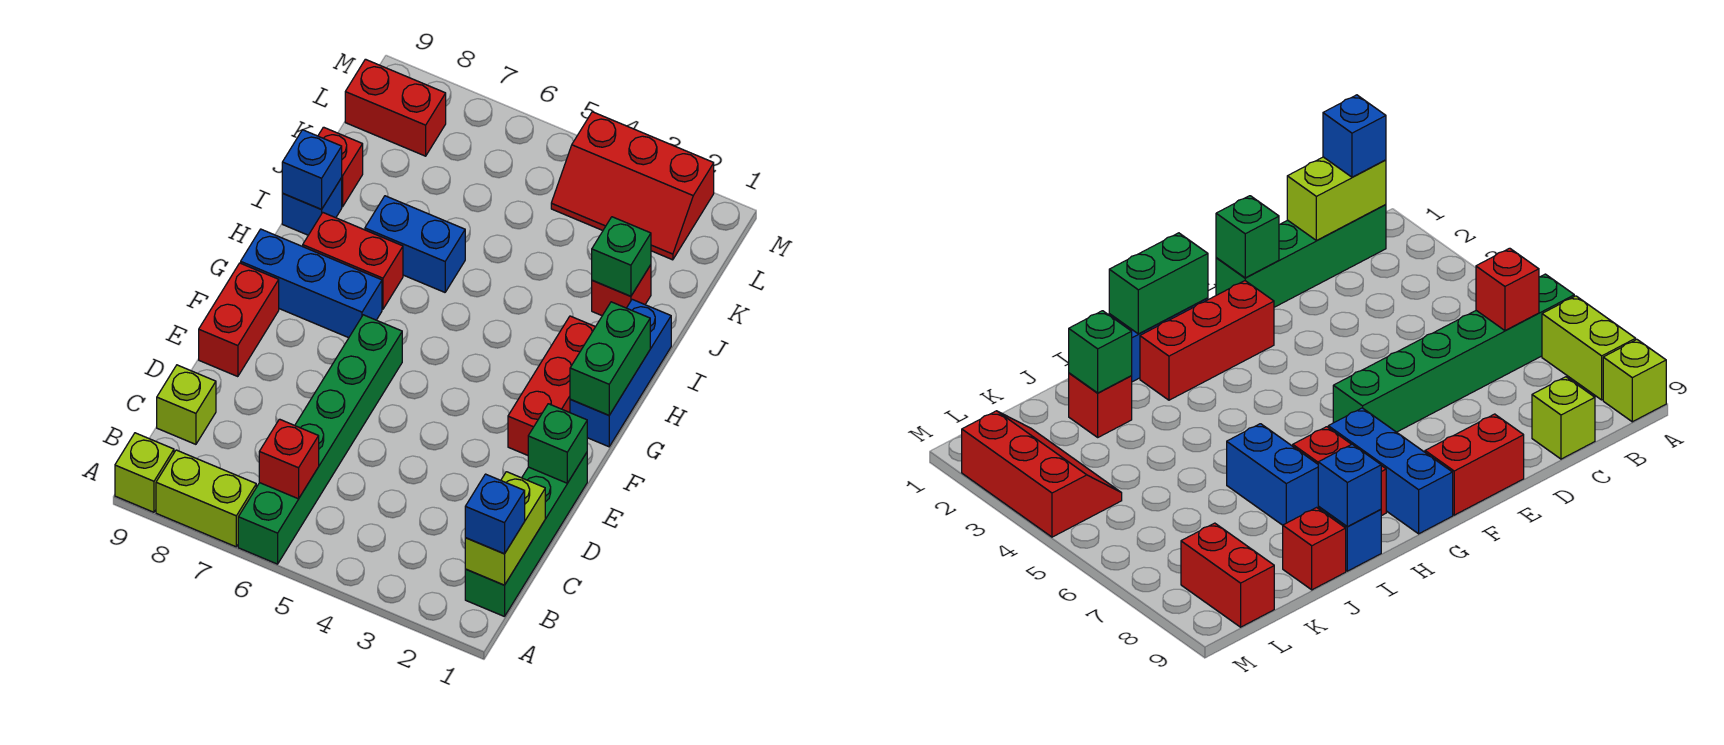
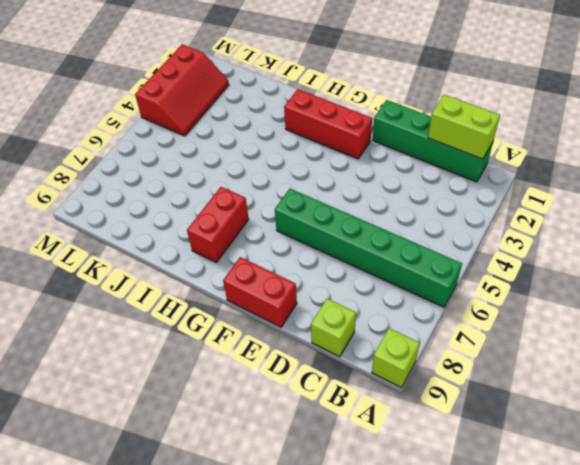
none -> lime brick A7:A8 level 1
none -> blue brick G1:I1 level 1
none -> blue brick G7:G9 level 1

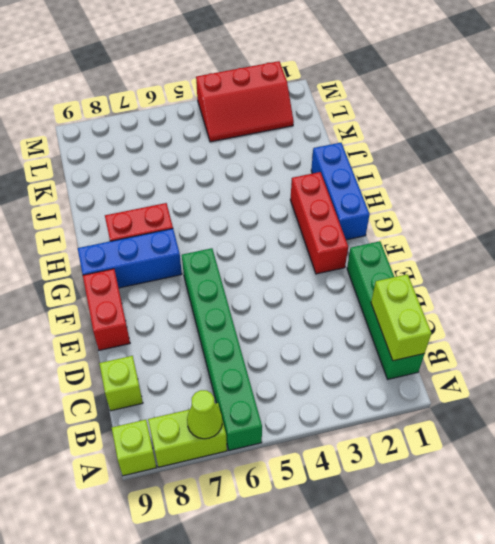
lime cone A7 level 2 -> none
none -> blue brick I6:I7 level 1
none -> blue brick I9 level 1
none -> red brick J2 level 1

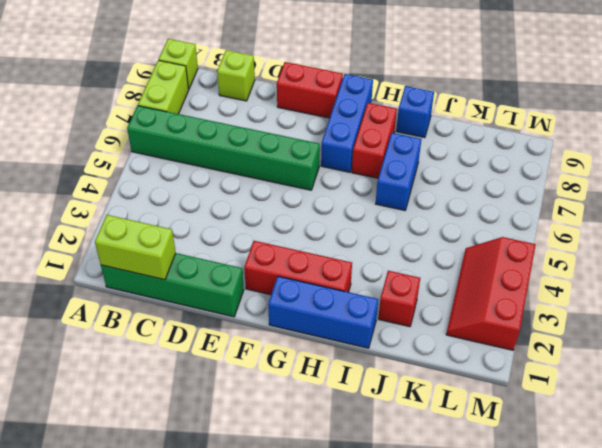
none -> red brick J9 level 1
none -> red brick L8:L9 level 1
none -> red brick B6 level 2

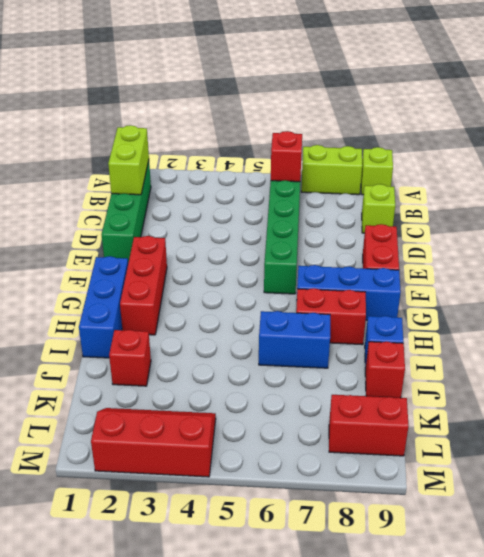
none -> green brick E1 level 2
none -> green brick G1:H1 level 2
none -> blue brick I9 level 2

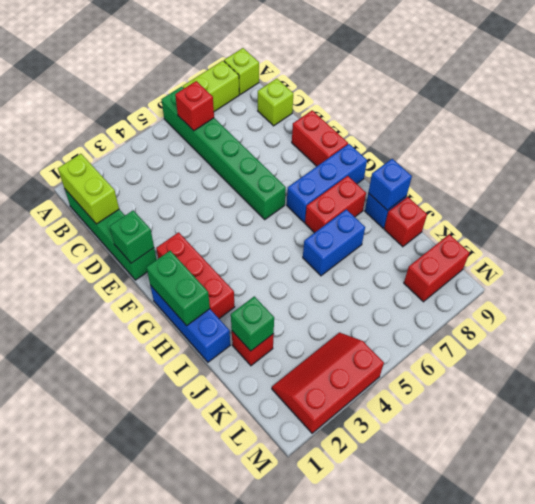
none -> blue brick B1 level 3

